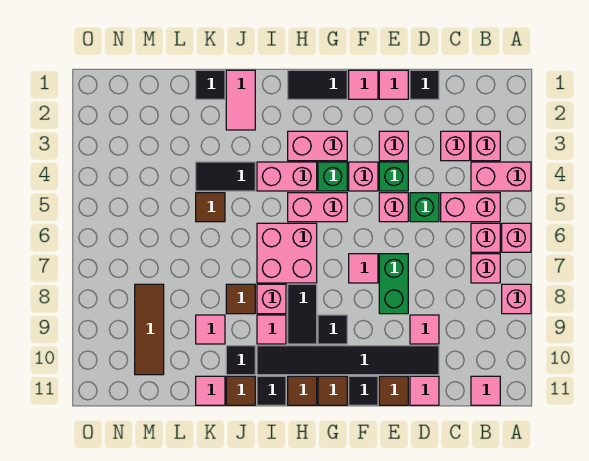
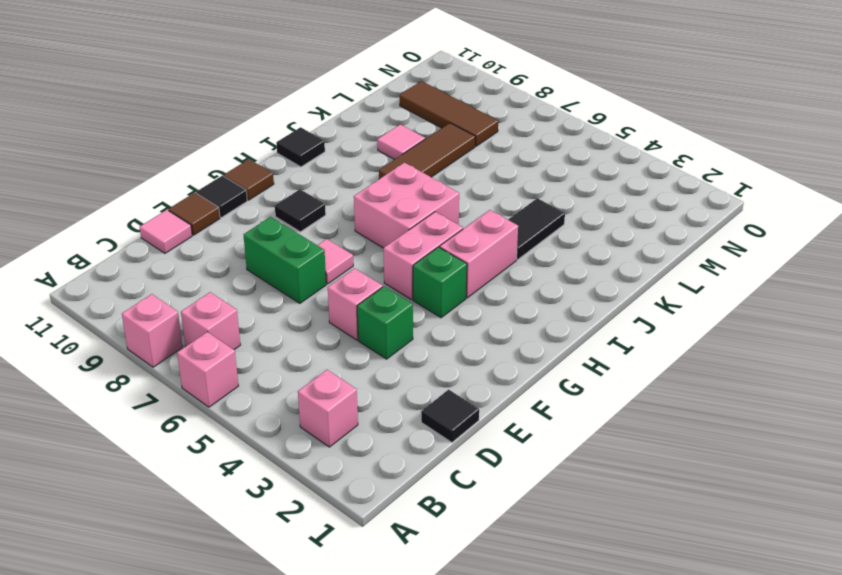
brown tile J8:L8 level 1 -> brown tile J8 level 1
none -> pink brick A4:B4 level 1
none -> pink brick B5:C5 level 1
none -> pink brick B6 level 1
none -> pink tile B11 level 1

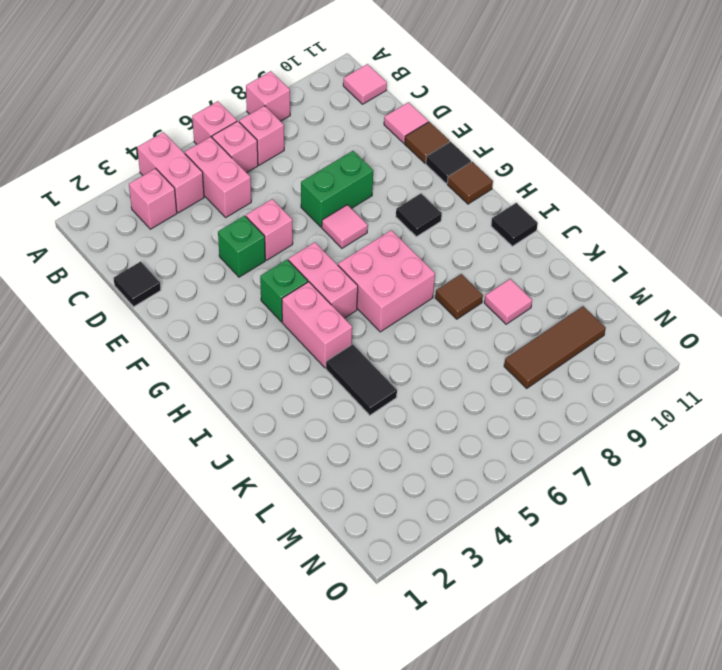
none -> pink brick C3 level 1
none -> green brick D5 level 1
none -> pink tile D9 level 1
none -> black tile D10:I10 level 1

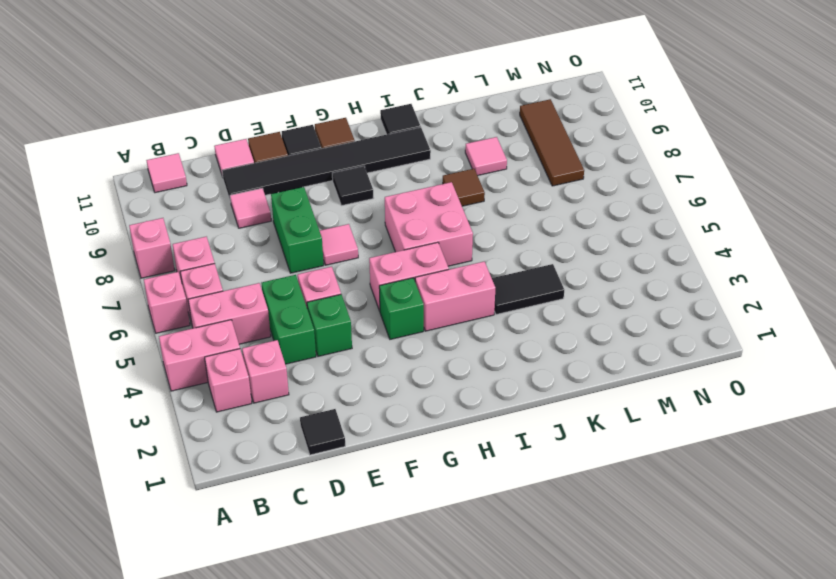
green brick D4:D5 level 1 -> green brick D5 level 1
none -> pink tile E1 level 1
none -> pink brick E3 level 1
none -> pink tile F1 level 1
none -> pink brick F4 level 1

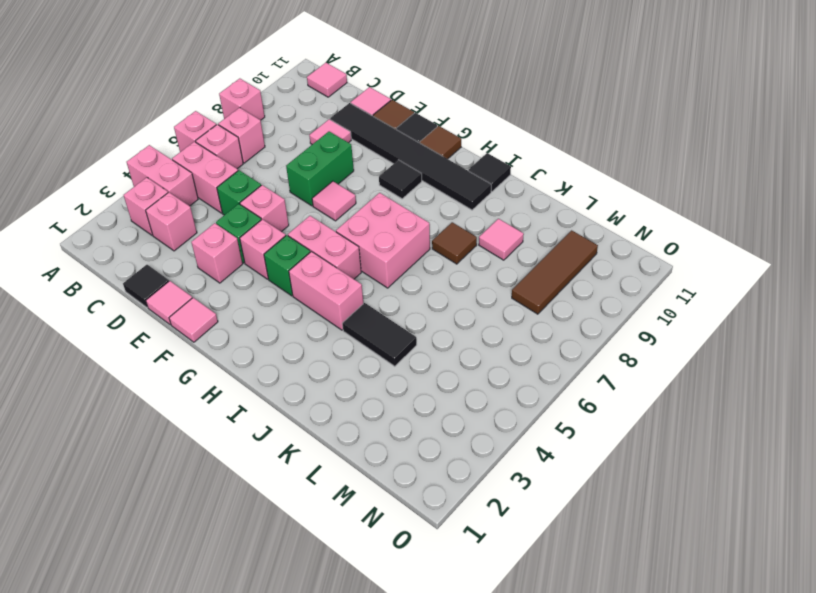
none -> black tile G1:H1 level 1
none -> pink brick G3:H3 level 1
none -> black tile H8:H9 level 1
none -> brown tile H11 level 1

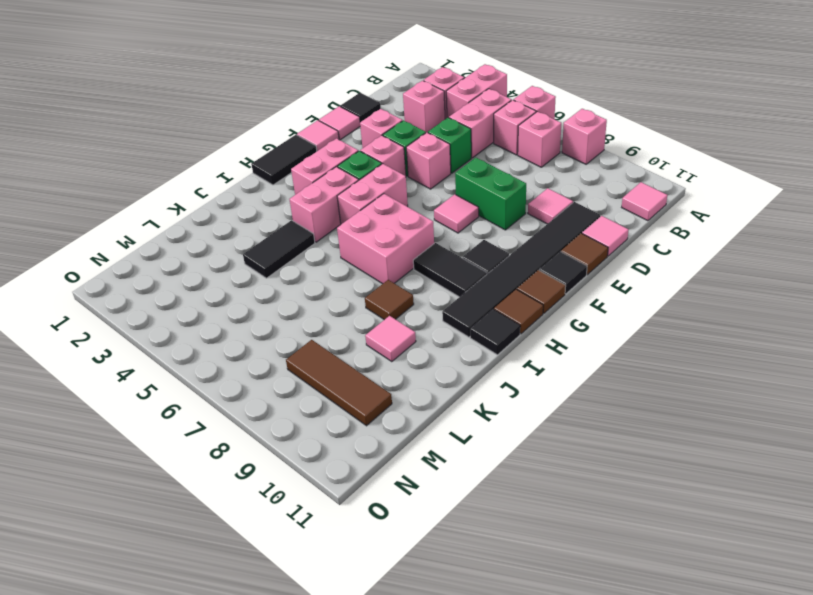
none -> pink brick I8 level 1
none -> pink tile I9 level 1
none -> pink tile J1:J2 level 1
none -> black tile J10 level 1

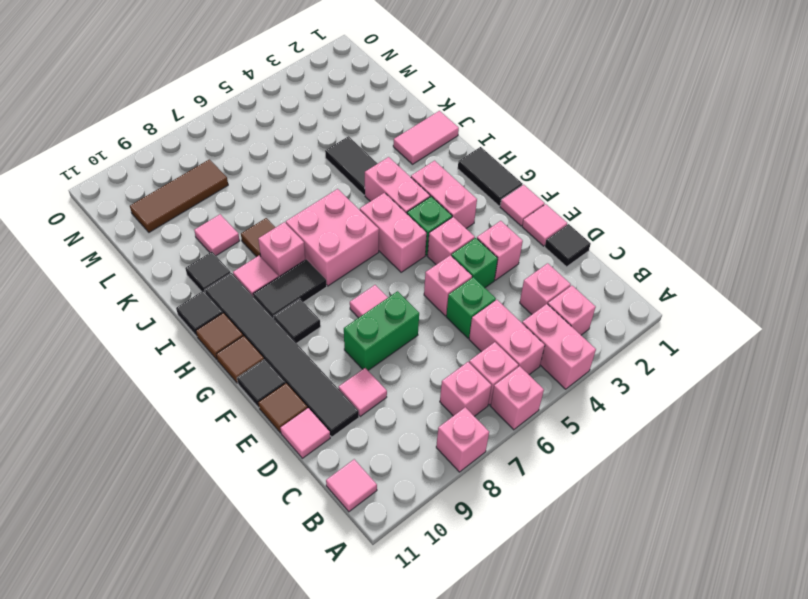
none -> brown tile J11 level 1
none -> black tile K1 level 1
none -> brown tile K5 level 1
none -> pink tile K11 level 1

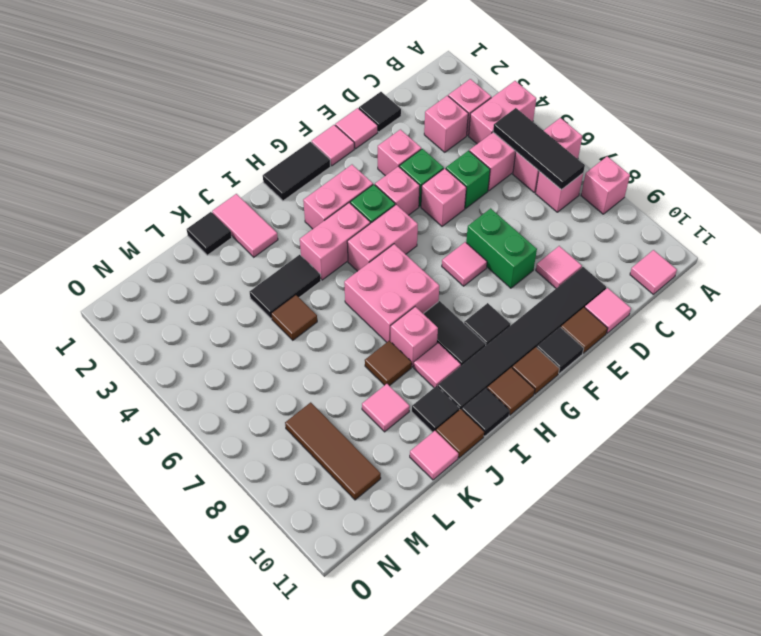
black tile B5:B7 level 2 -> none

